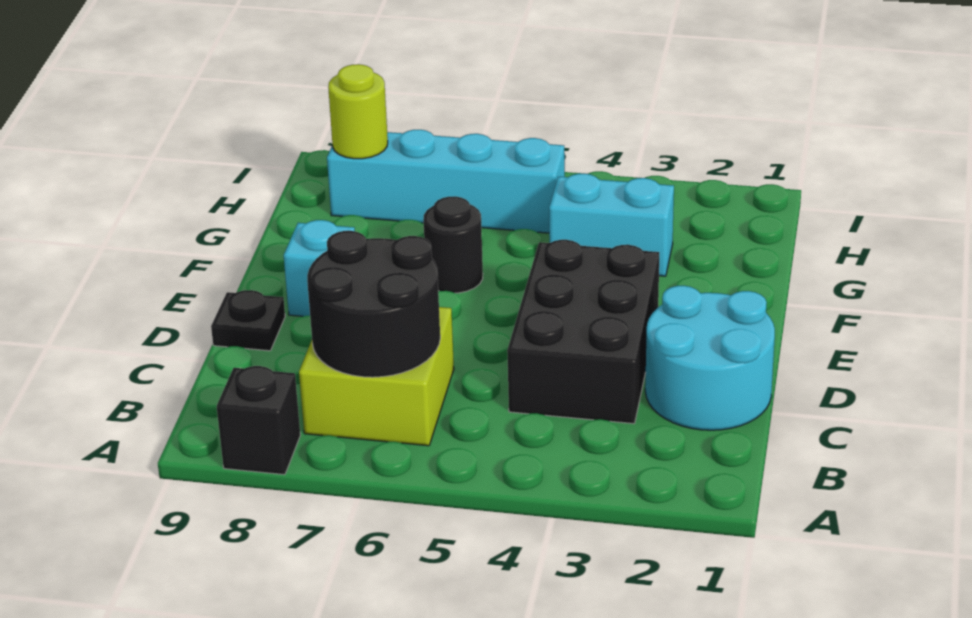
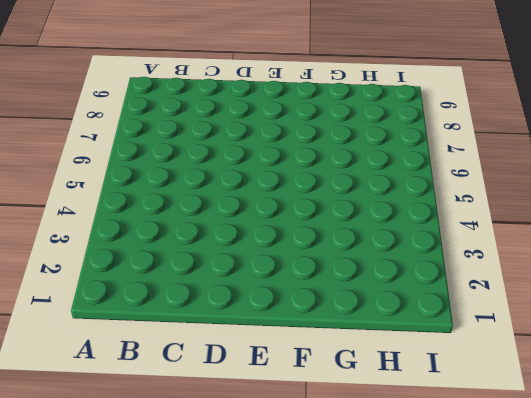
none -> black brick A8 level 1
none -> lime brick B6:C7 level 1

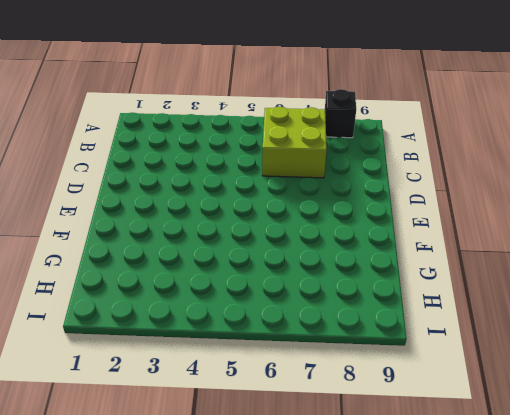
none -> cyan round brick C1:D2 level 1
none -> black brick C3:E4 level 1

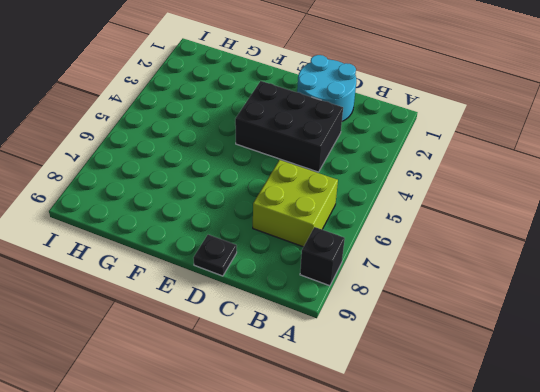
none -> cyan brick E8 level 1
none -> black round brick F6 level 1

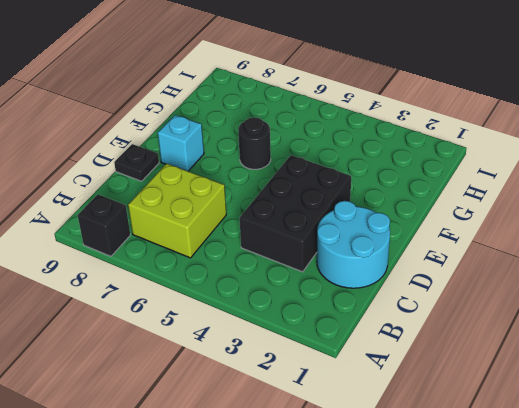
none -> cyan brick G3:G4 level 1
none -> cyan brick H5:H8 level 1

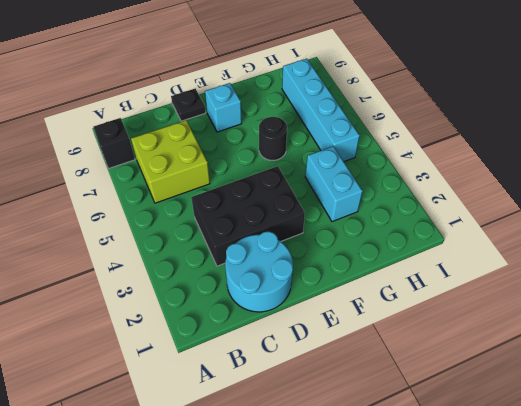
none -> black round brick B6:C7 level 2
none -> lime round brick H8 level 2

